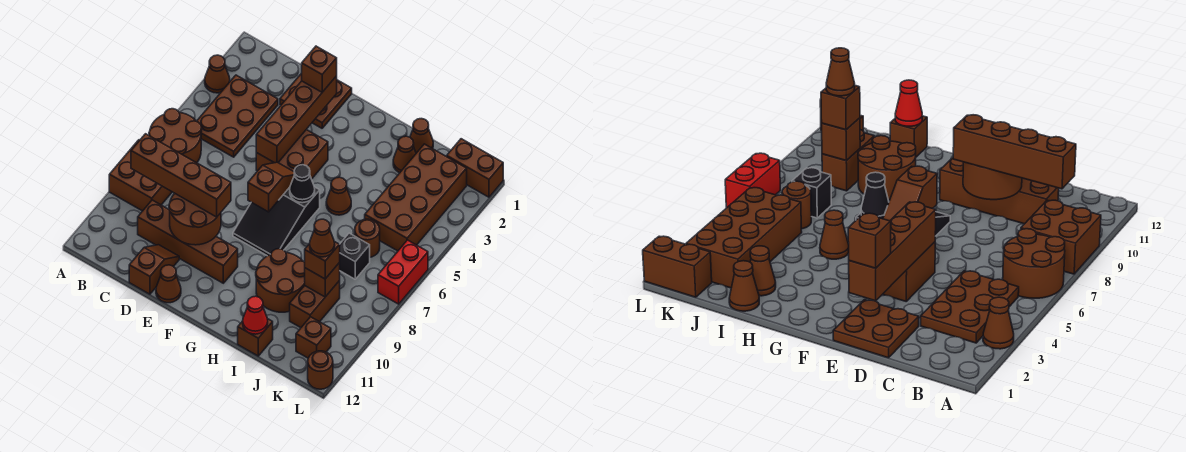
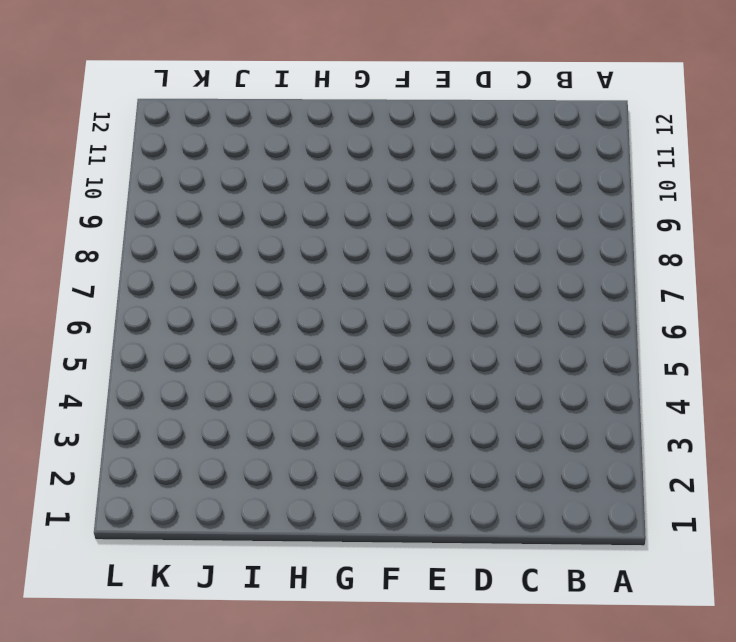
none -> brown cone A3 level 1
none -> brown round brick A6:B7 level 1
none -> brown brick A8:B9 level 1
none -> brown plate B3:C5 level 1

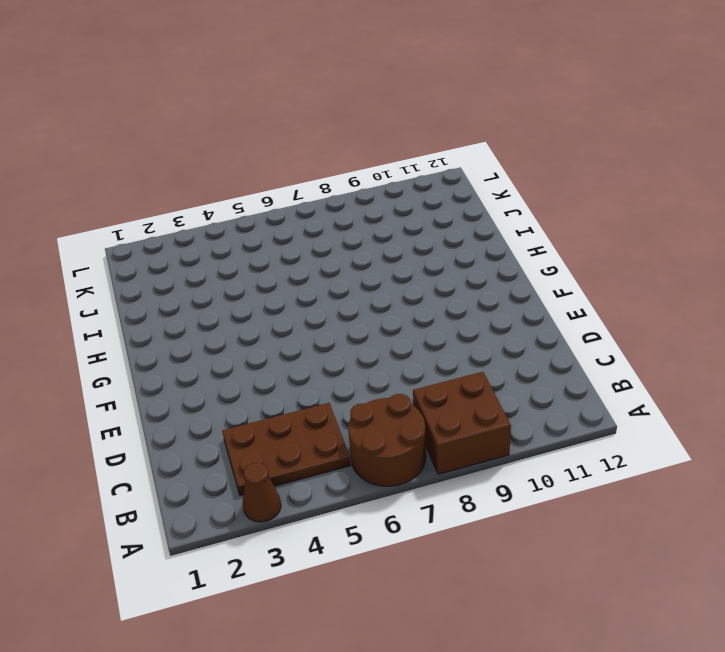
none -> brown brick C10:F10 level 1
none -> brown plate D1:E2 level 1
none -> brown slope D11:D12 level 1 top 12
none -> brown brick E4:F5 level 1

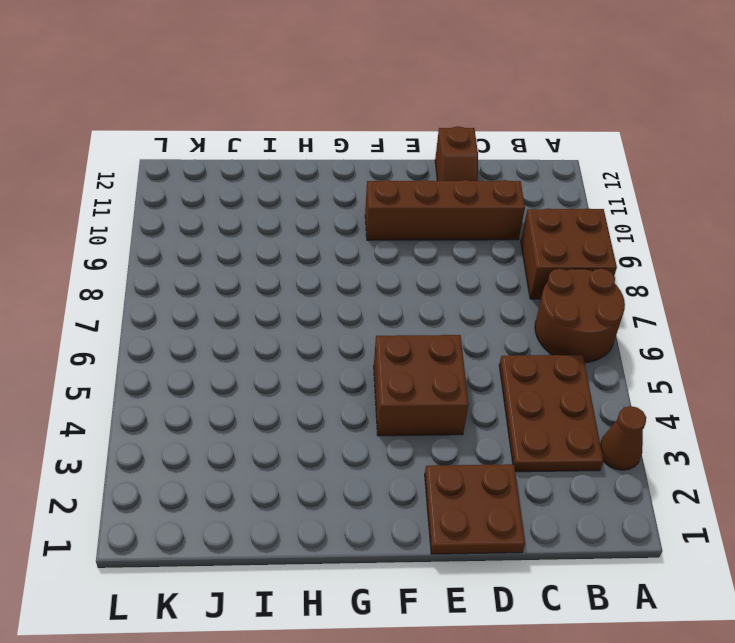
none -> brown cone E12 level 1
none -> black slope F6:G8 level 1 top 6
none -> brown cone H5 level 1
none -> brown round brick H9:I10 level 1

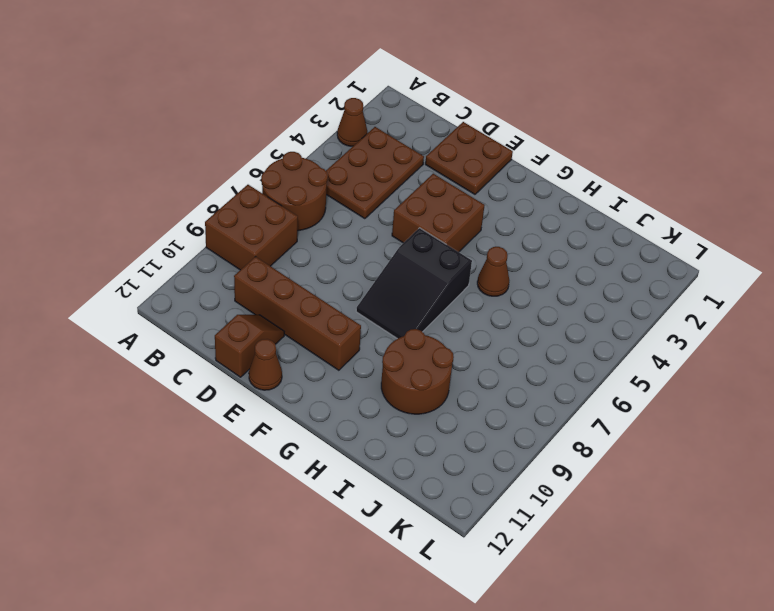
none -> brown cone I1 level 1
none -> brown cone I2 level 1
none -> brown brick I12 level 1
none -> brown brick J2:K5 level 1

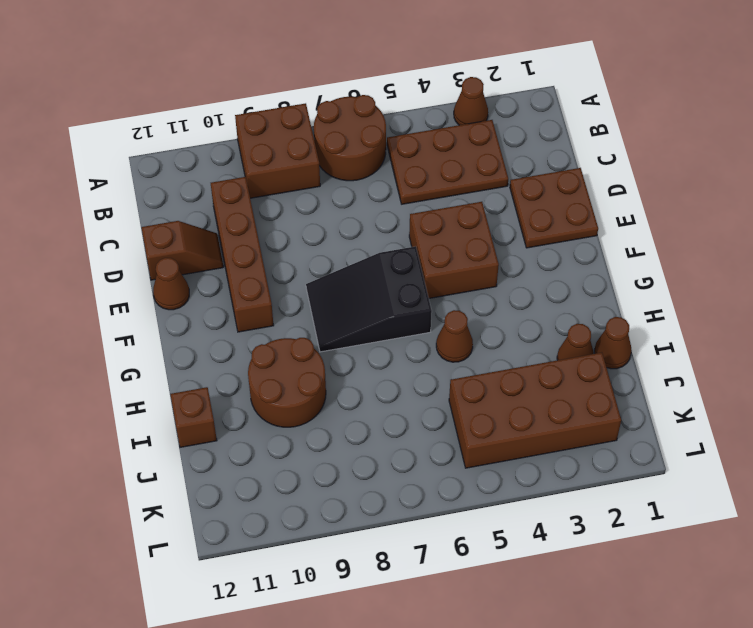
none -> brown round brick J6 level 1
none -> black brick J7 level 1
none -> brown brick J9:J10 level 1
none -> brown brick K1:L1 level 1

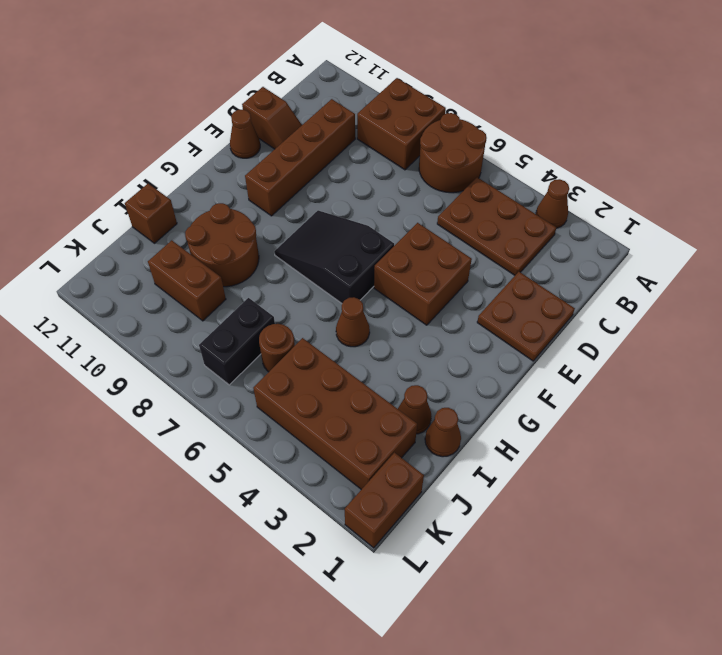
black brick J7:K7 level 1 -> black brick J7 level 1
none -> brown brick K11 level 1
none -> red brick L6:L7 level 1
none -> brown round brick L12 level 1
none -> brown round brick D9:E10 level 2

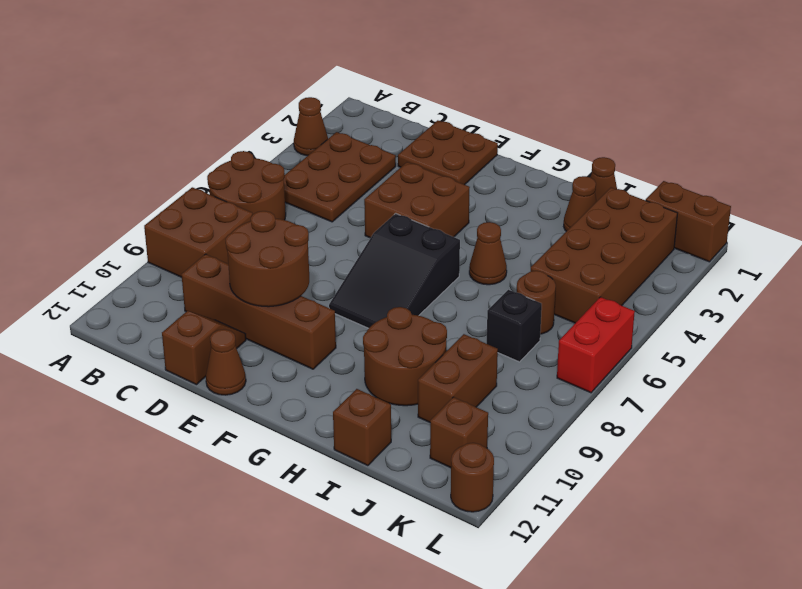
none -> brown brick E2:E5 level 2
none -> brown slope F6:F7 level 2 top 7
none -> black cone G6 level 2
none -> red cone I12 level 2

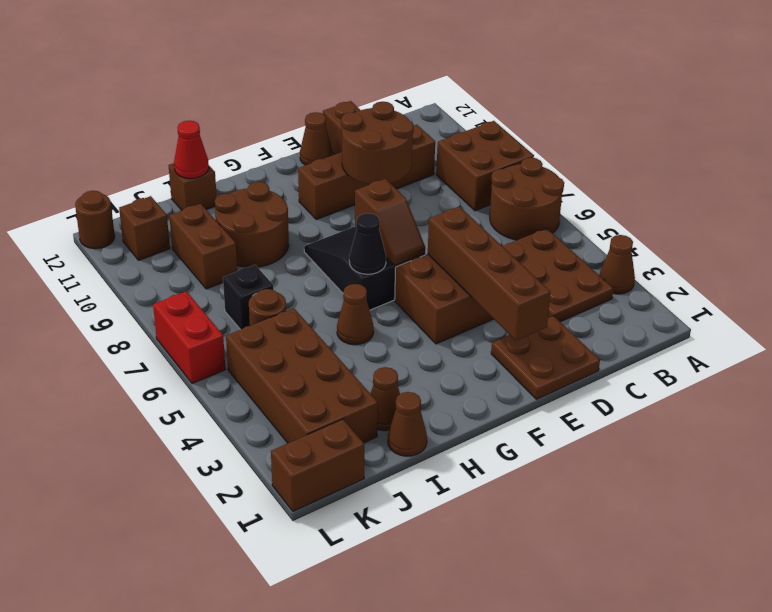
none -> brown brick J9 level 2
none -> brown brick B9:E9 level 3
none -> brown brick E2 level 3
none -> brown brick J9 level 3

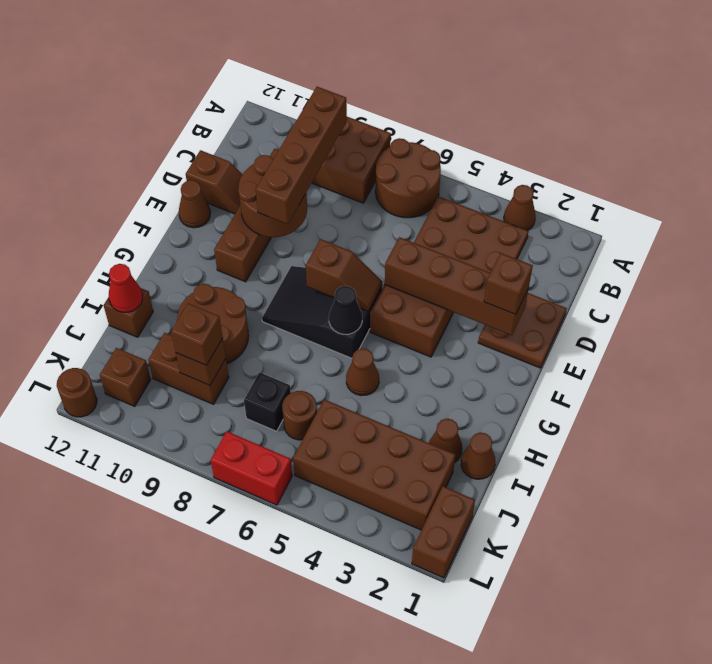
none -> brown cone J9 level 4

